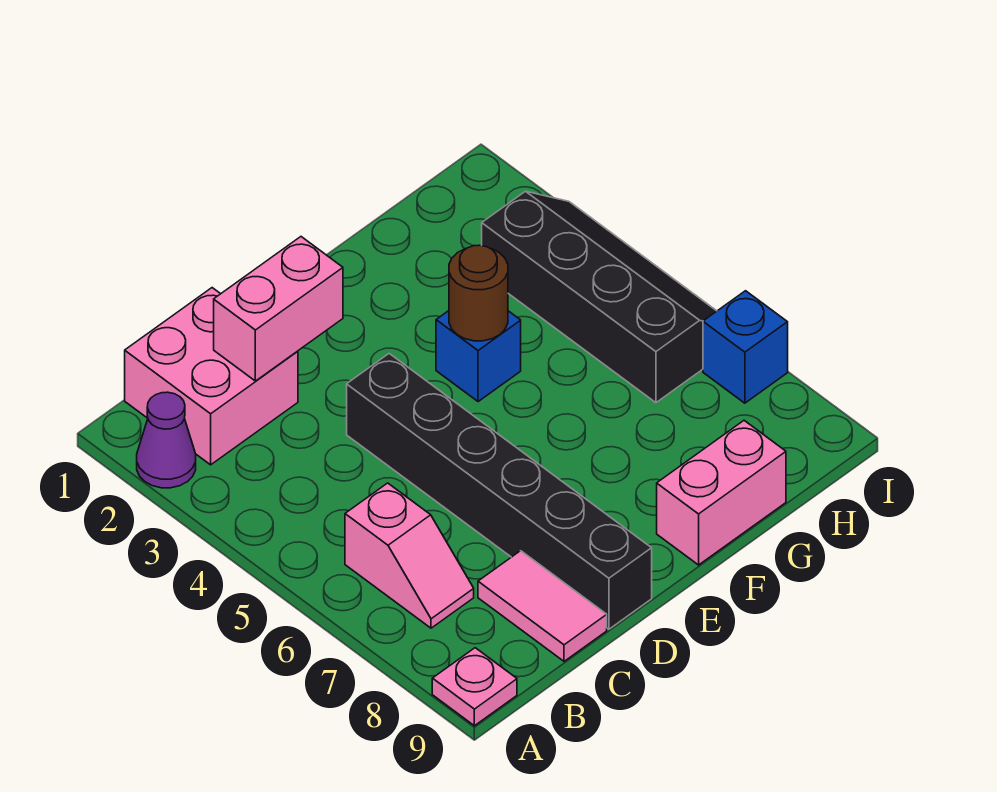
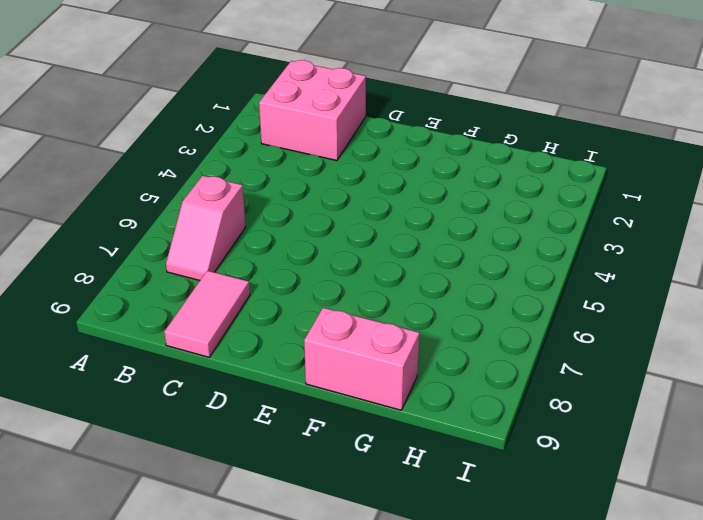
none -> purple cone A2 level 1
none -> pink plate A9 level 1
none -> black brick D4:D9 level 1

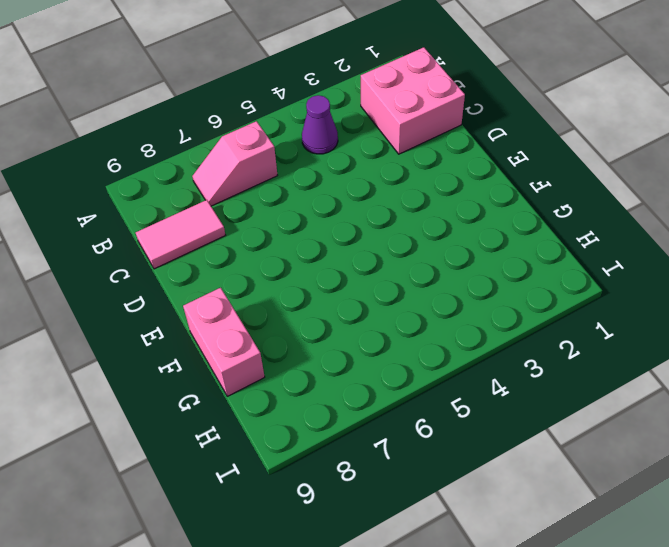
purple cone B4 level 1 -> purple cone A2 level 1
none -> pink plate A9 level 1
none -> black brick D4:D9 level 1
none -> blue brick F4 level 1

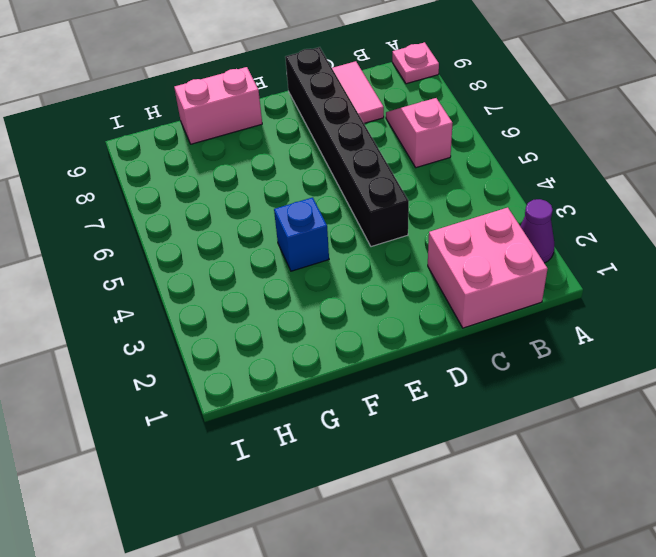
none -> black slope H3:I6 level 1 top H
none -> blue brick I7 level 1
none -> pink brick C2:D2 level 2

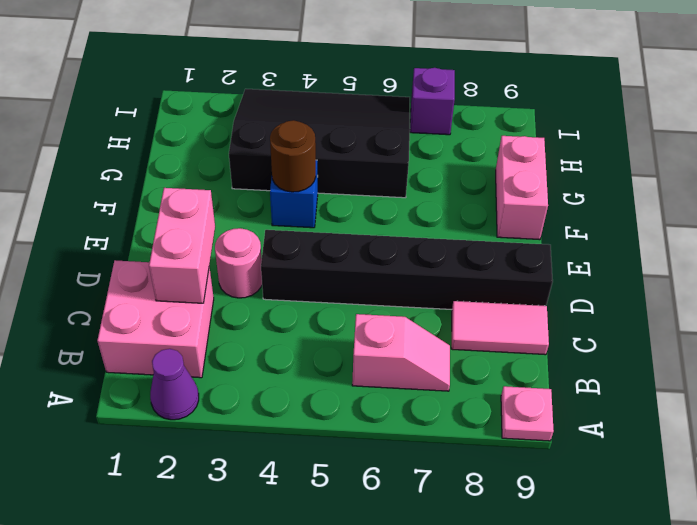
pink round brick D3 level 1 -> none
black slope G3:I6 level 1 top G -> black slope H3:I6 level 1 top H
purple brick I7 level 1 -> blue brick I7 level 1

